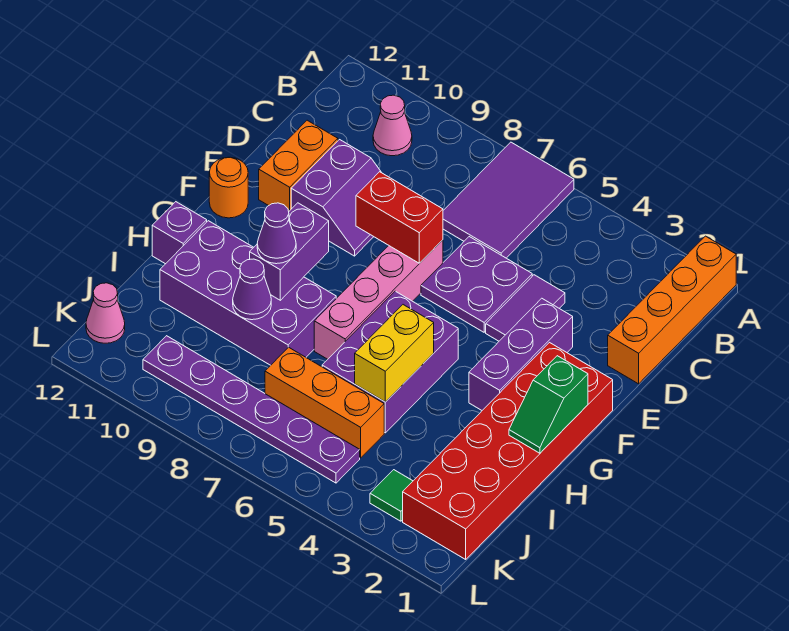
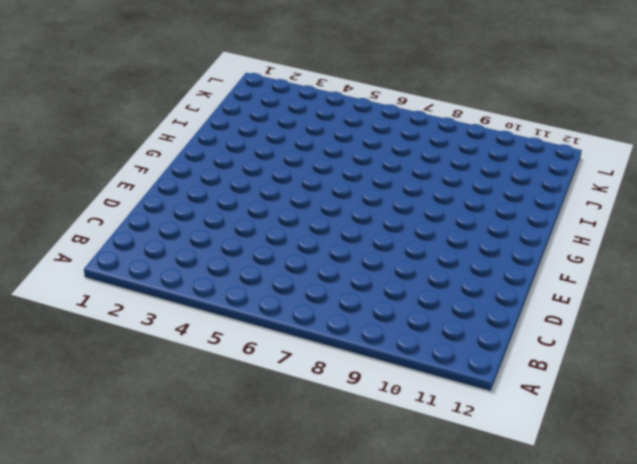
none -> orange brick A1:D1 level 1
none -> purple tile A6:C7 level 1
none -> pink cone B10 level 1

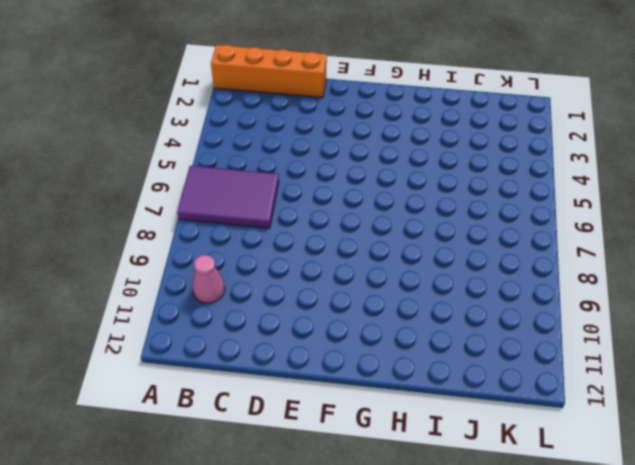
none -> purple tile D4:E4 level 1
none -> purple plate D5:E6 level 1
none -> purple slope D9:E10 level 1 top 10

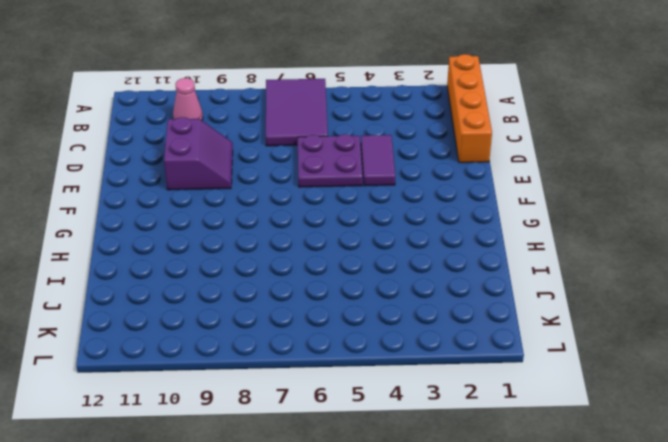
none -> orange brick D11:E11 level 1
none -> purple brick E3:G3 level 1
none -> pink brick E7:H7 level 1

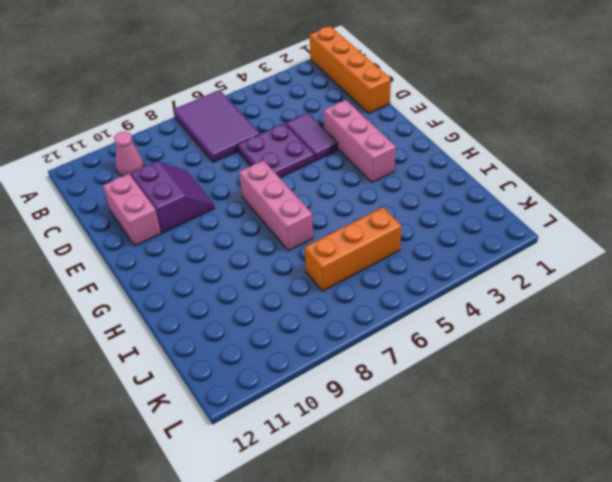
pink brick D11:E11 level 1 -> orange brick D11:E11 level 1
pink brick E3:G3 level 1 -> purple brick E3:G3 level 1
pink brick F7:H7 level 1 -> pink brick E7:H7 level 1
none -> red brick F1:K2 level 1
none -> orange round brick F12 level 1
none -> purple brick G5:I6 level 1

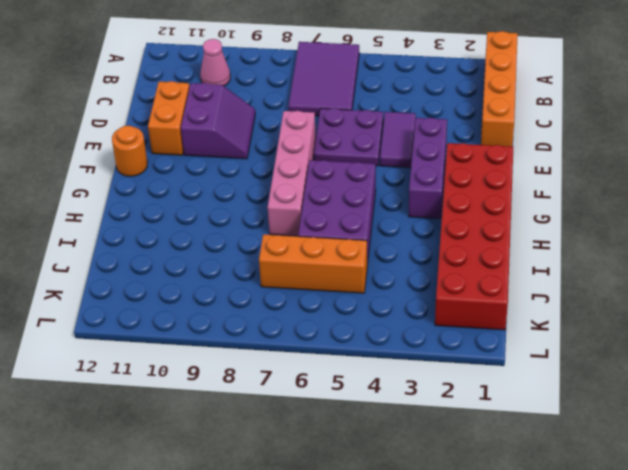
none -> purple brick H8:I11 level 1
none -> purple brick H12 level 1
none -> green tile K3 level 1

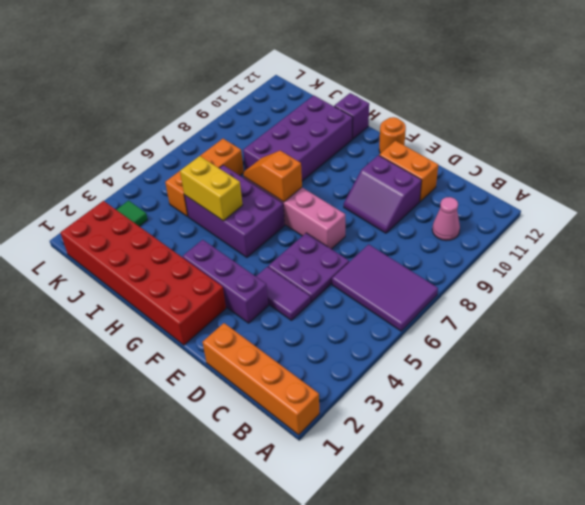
orange slope G7:H7 level 2 top G -> none
none -> purple plate K5:K10 level 1
none -> pink cone K12 level 1
none -> red brick E7:E8 level 2

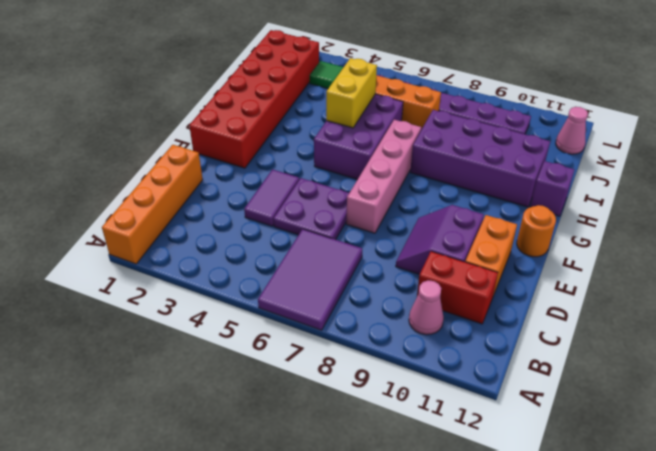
red brick C10:C11 level 1 -> red brick E7:E8 level 2
none -> purple brick E3:G3 level 1
none -> green slope G1:H1 level 2 top G
none -> purple brick G9:H9 level 2

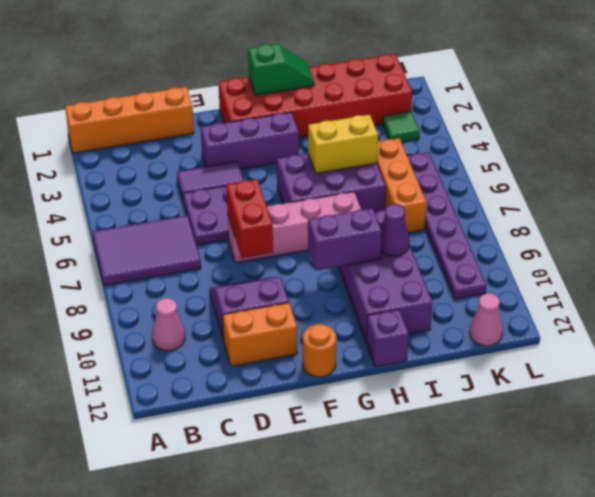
none -> purple cone H9 level 3

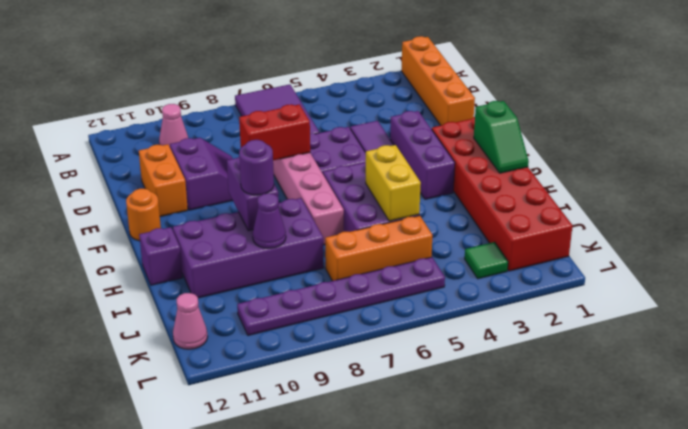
purple round brick H9 level 3 -> purple cone H9 level 3

